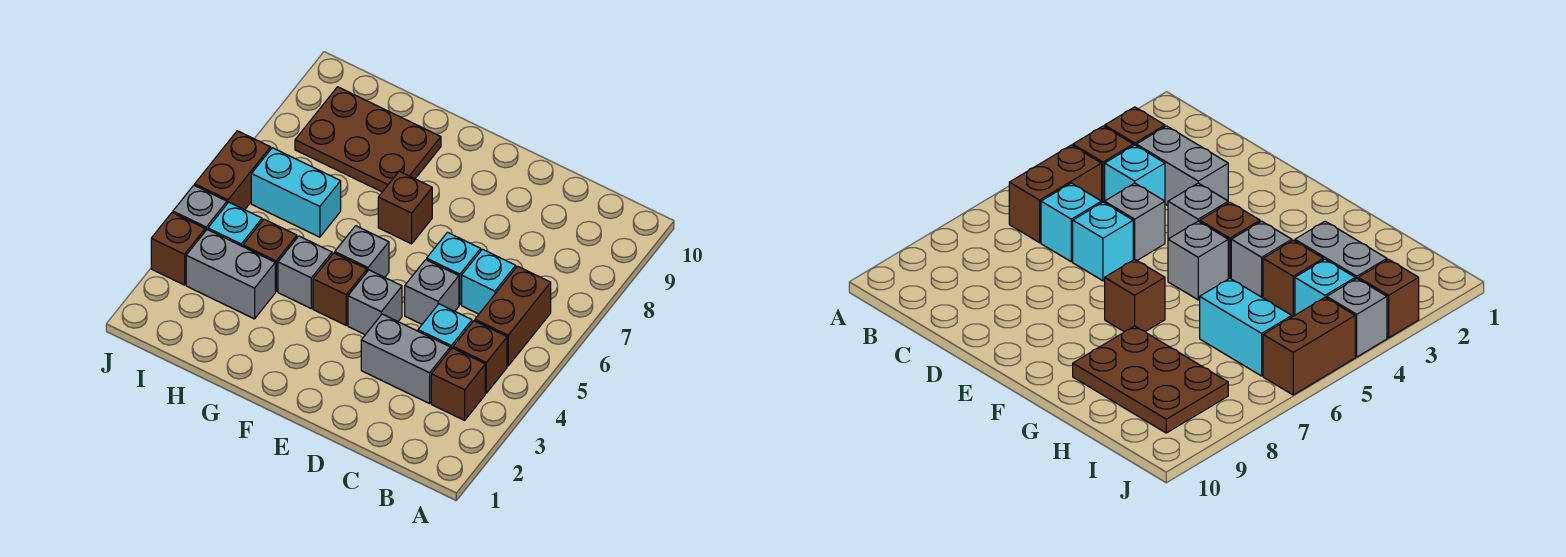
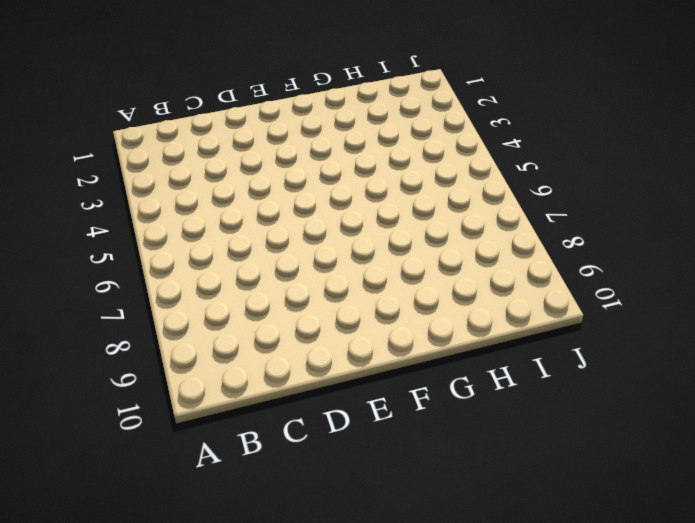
none -> brown brick B3 level 1
none -> brown brick B4 level 1
none -> brown brick B5:B6 level 1

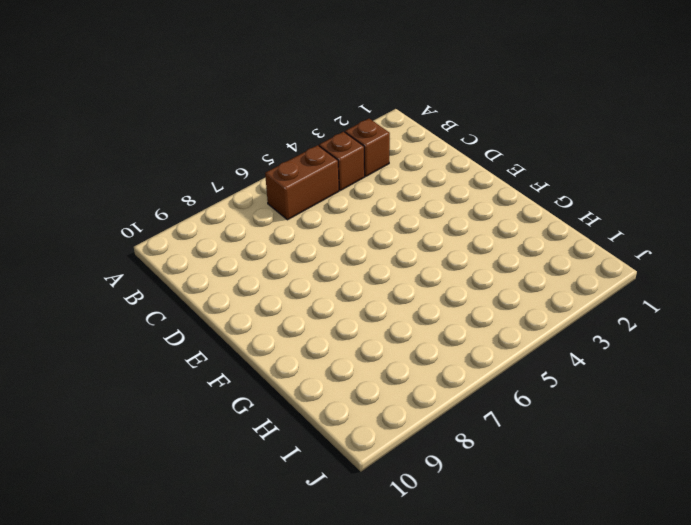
none -> grey brick C3:D3 level 1
none -> cyan brick C4 level 1
none -> cyan brick C6 level 1

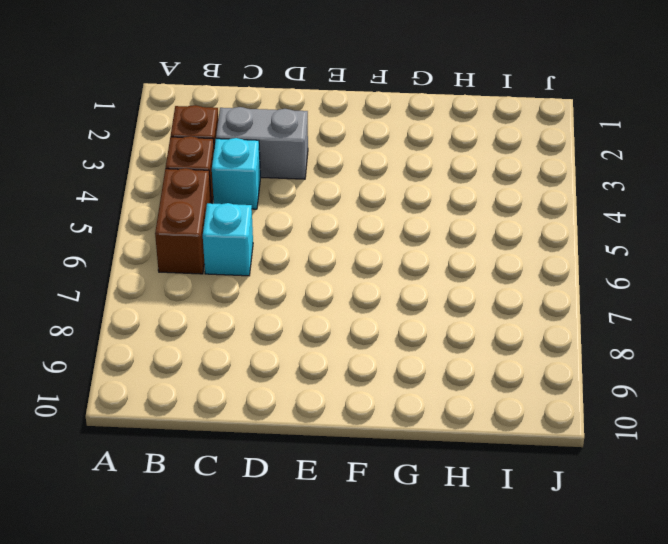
none -> grey brick D5 level 1
none -> cyan brick D6 level 1
none -> grey brick E4 level 1

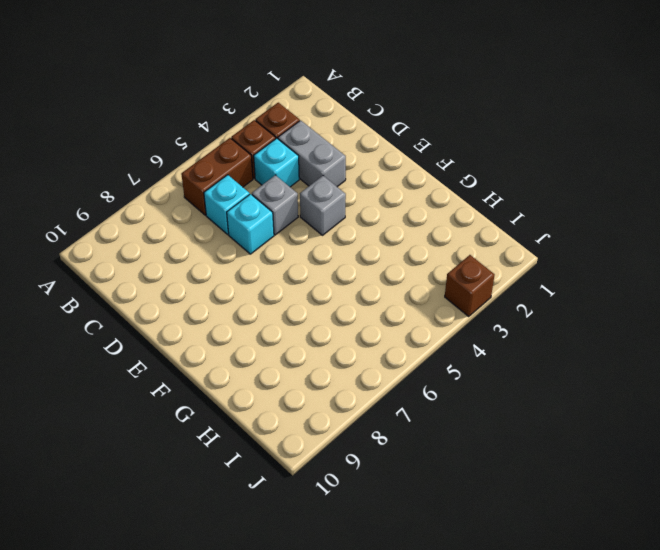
none -> brown brick F4 level 1
none -> grey brick F5 level 1
none -> brown brick F7 level 1

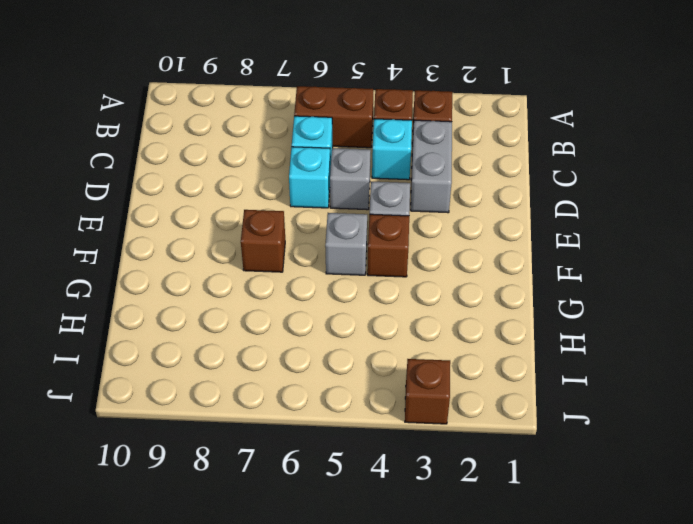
none -> grey brick G4 level 1
none -> brown plate G8:I9 level 1
none -> grey brick H3:I3 level 1

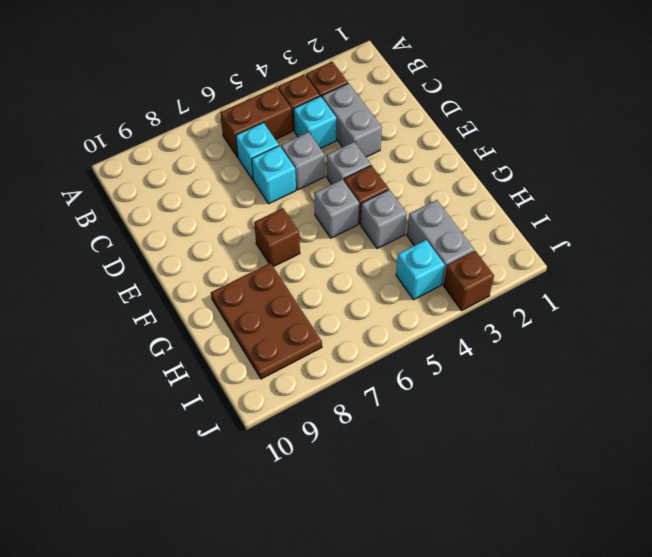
none -> brown brick H4 level 1
none -> cyan brick H6:I6 level 1
none -> grey brick J4 level 1

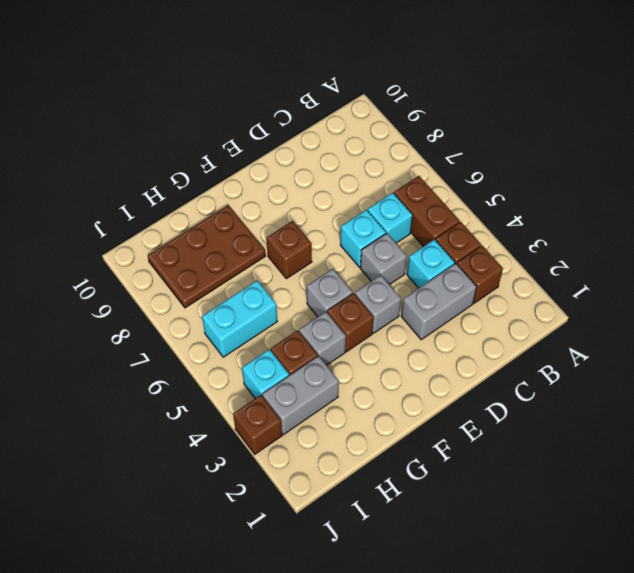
none -> grey brick J4 level 1
none -> brown brick J5:J6 level 1

